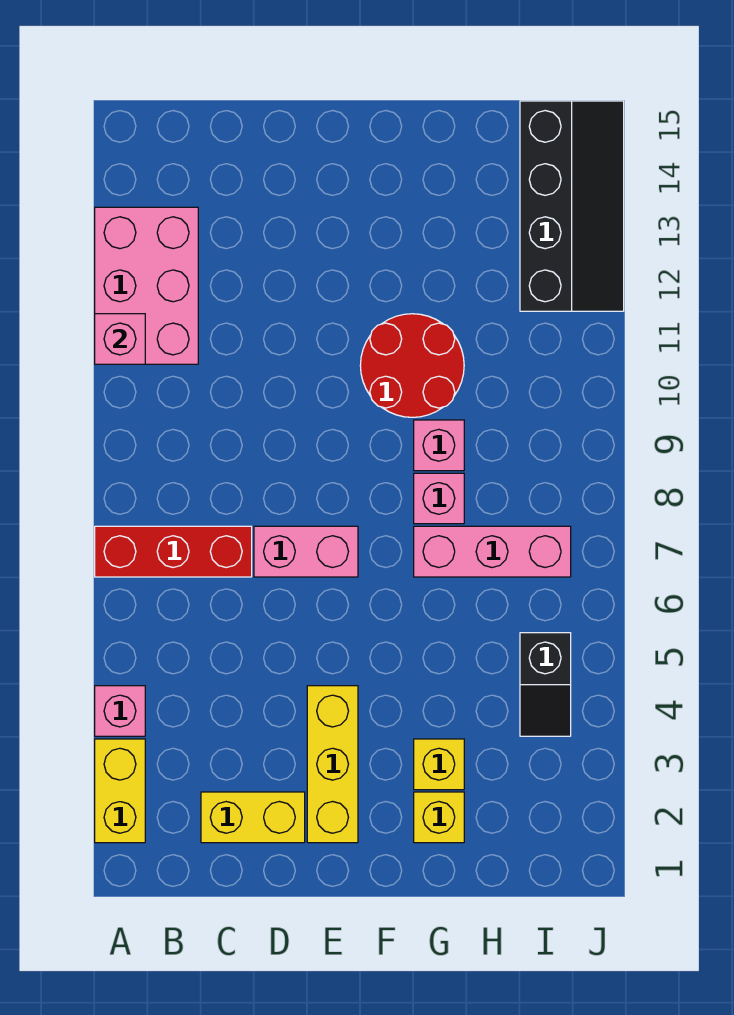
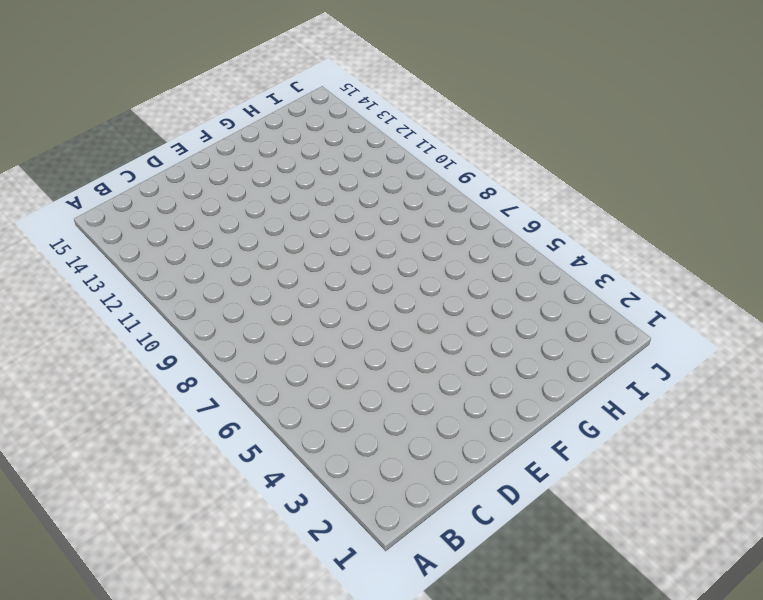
none -> yellow brick A2:A3 level 1
none -> pink brick A4 level 1
none -> red brick A7:C7 level 1

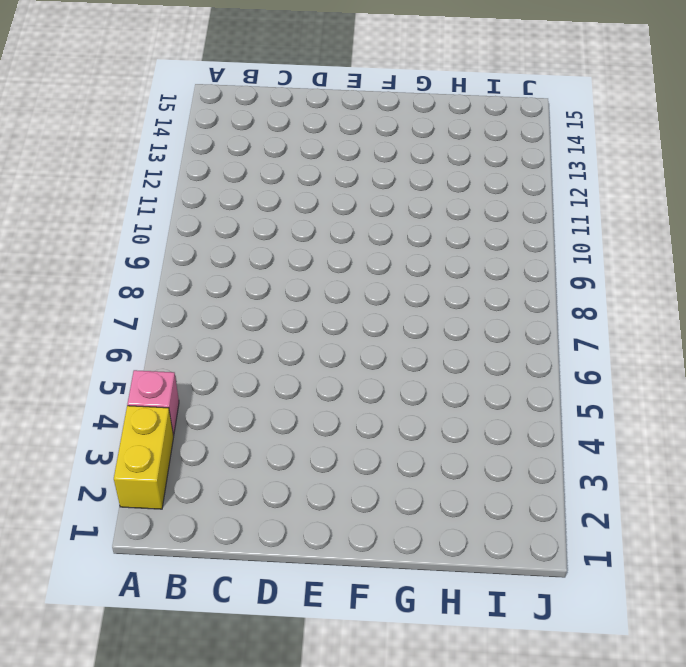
none -> red brick A7:C7 level 1
none -> pink brick A11:B13 level 1
none -> yellow brick C2:D2 level 1

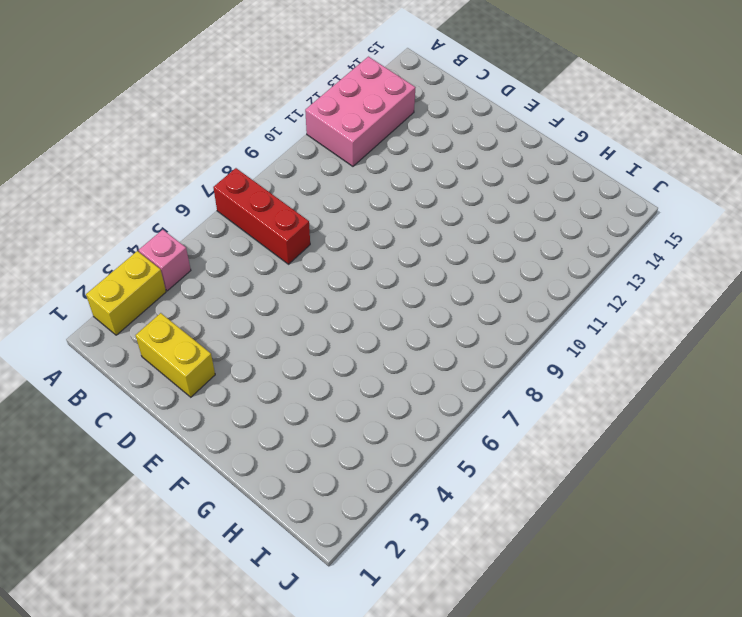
none -> pink brick D7:E7 level 1
none -> yellow brick E2:E4 level 1
none -> red round brick F10:G11 level 1

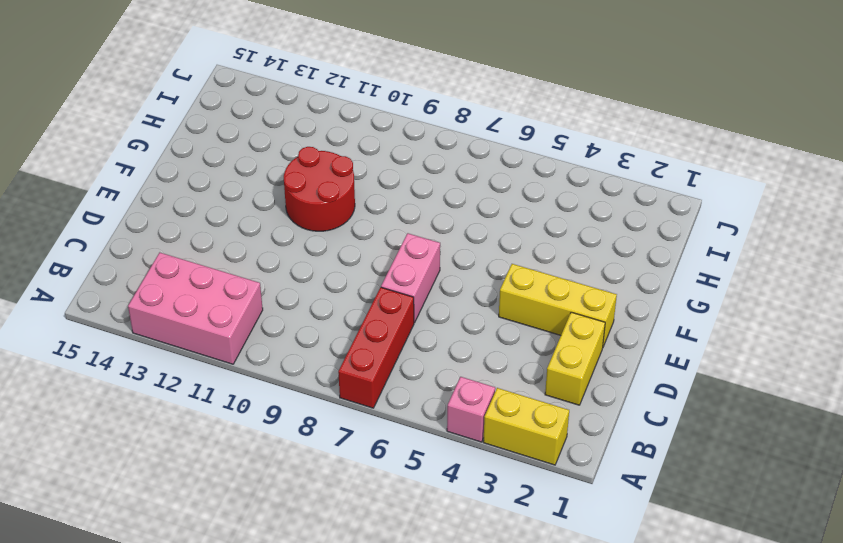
none -> yellow brick G2 level 1
none -> yellow brick G3 level 1
none -> pink brick G7:I7 level 1

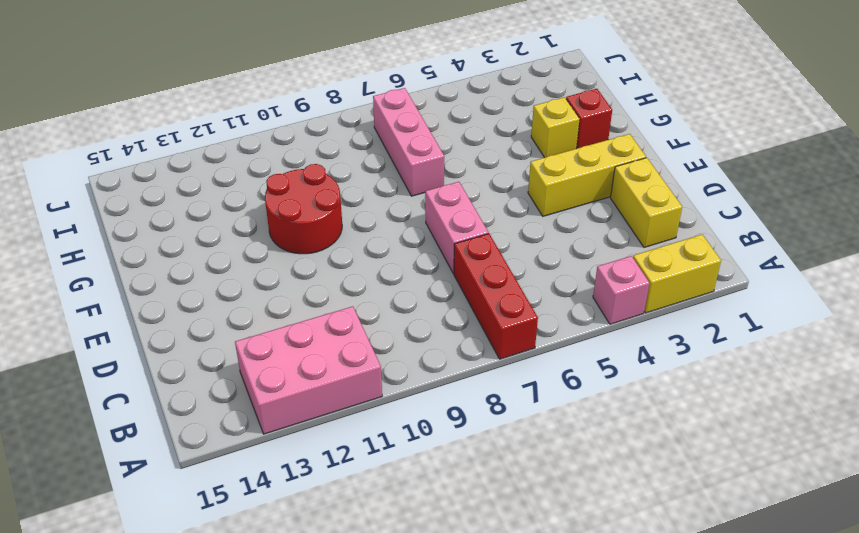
red brick G2 level 1 -> yellow brick G2 level 1
none -> pink brick G8 level 1
none -> pink brick G9 level 1
none -> black slope I4:I5 level 1 top 5

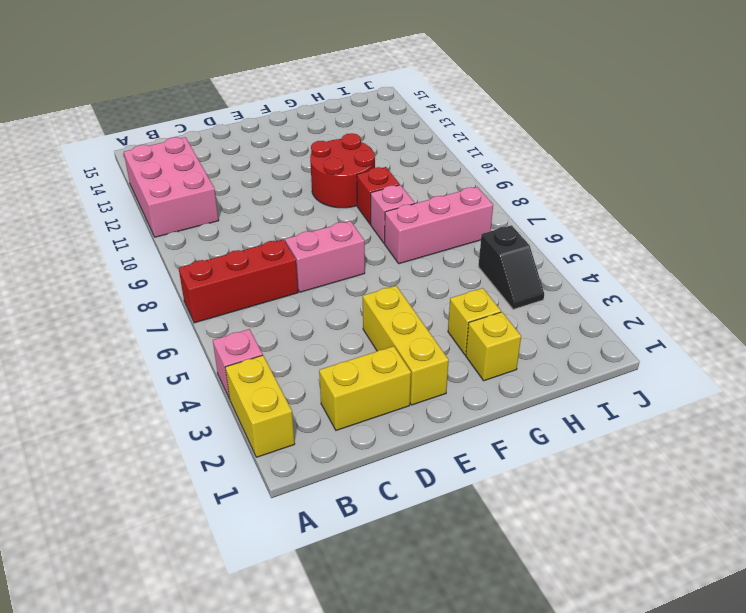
red brick G9 level 1 -> pink brick G9 level 1
none -> black slope I12:J15 level 1 top I
none -> pink brick A11 level 2

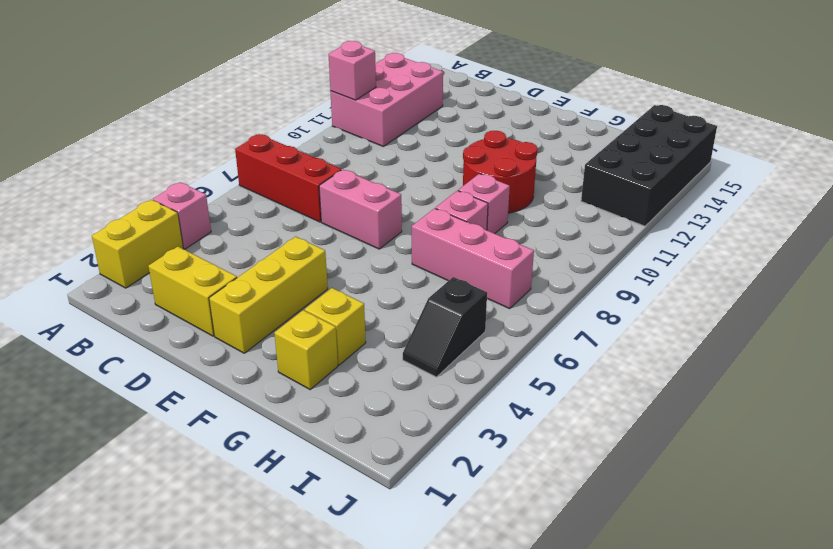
black brick I12:J15 level 1 -> black slope I12:J15 level 1 top I

